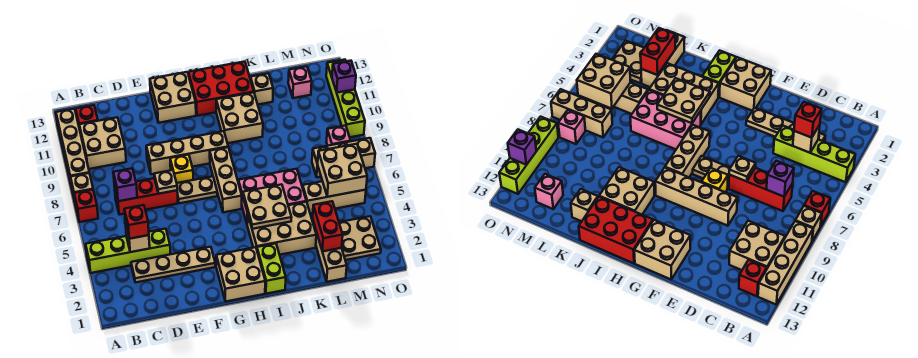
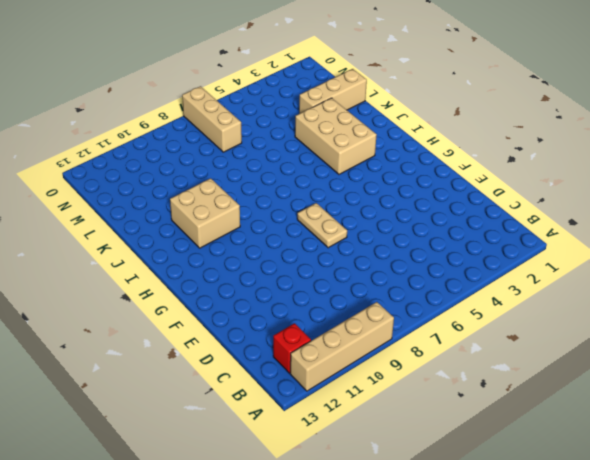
none -> lime brick A4:D4 level 1
none -> red brick A7 level 1
none -> tan brick A8 level 1
none -> tan brick B10:C11 level 1

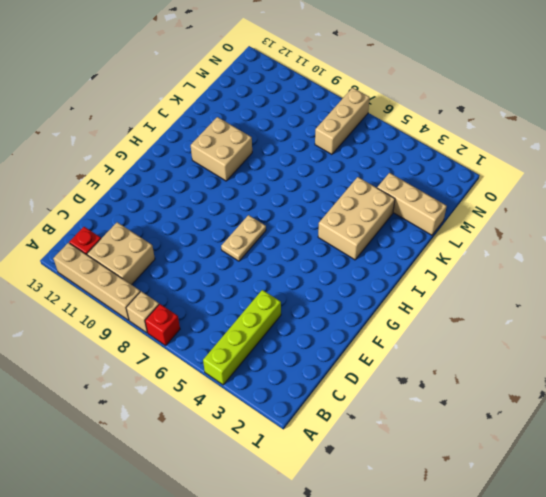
none -> tan plate C3:F3 level 1
none -> red brick C7:E7 level 1
none -> tan brick E9:H9 level 1
none -> yellow brick F8 level 1

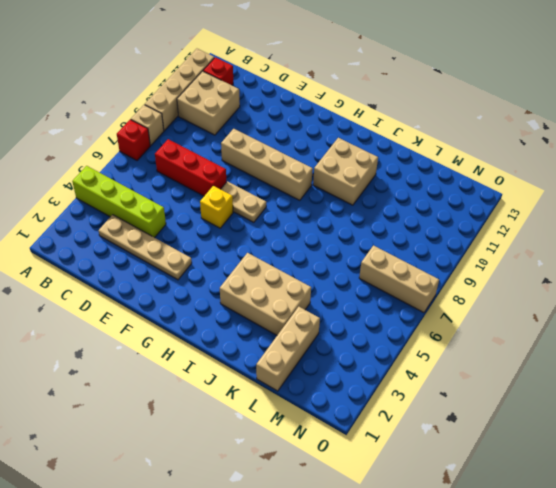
yellow brick F6 level 1 -> yellow brick F8 level 1
none -> tan brick F12:G13 level 1
none -> tan brick G1:H2 level 1
none -> tan brick H6:H8 level 1
none -> red brick H12:J13 level 1

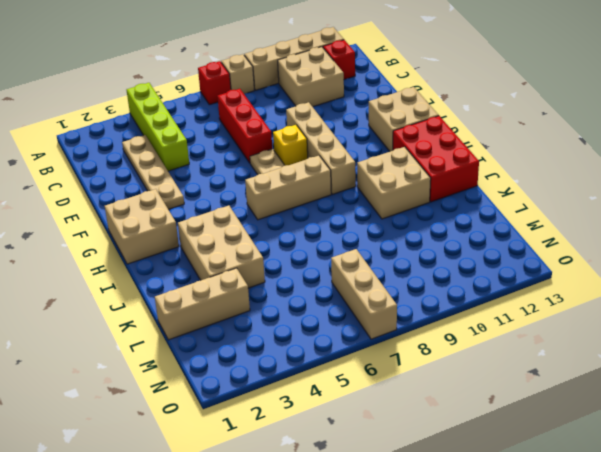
none -> lime brick I1:I2 level 1
none -> pink brick I5:K6 level 1
none -> tan brick K12 level 1
none -> tan brick L5:N5 level 1

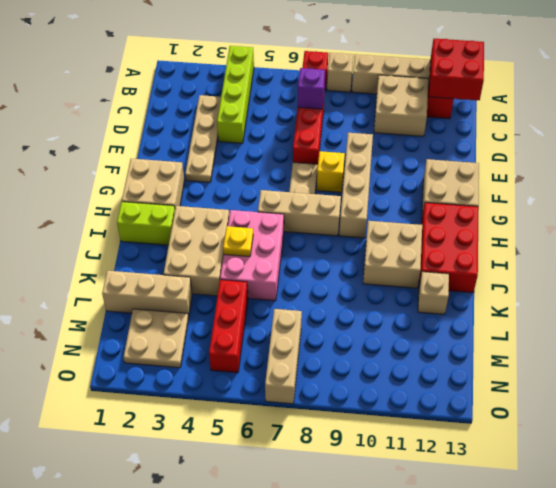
red brick A12:B13 level 2 -> none
yellow plate J5 level 2 -> tan plate I4:J5 level 2
red brick L5:N5 level 1 -> tan brick L5:N5 level 1
none -> pink brick M12 level 1
none -> pink brick N8 level 1
none -> lime brick O9:O12 level 1
none -> tan brick C4 level 2

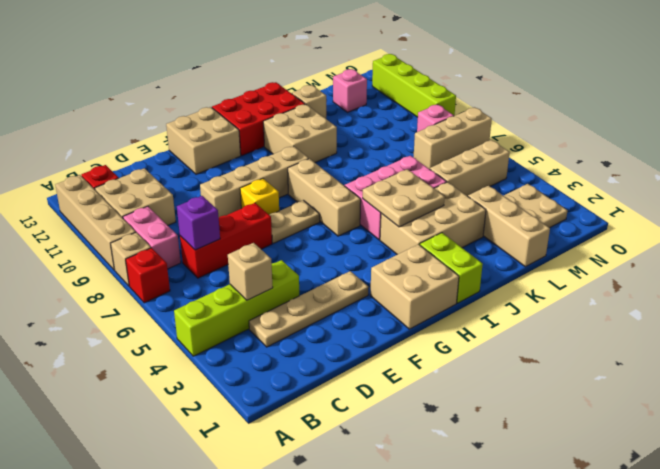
pink brick B8:B9 level 1 -> none
none -> tan plate E7 level 2
none -> red brick L2:L3 level 2
none -> tan brick M5:N6 level 2
none -> purple brick O11 level 2

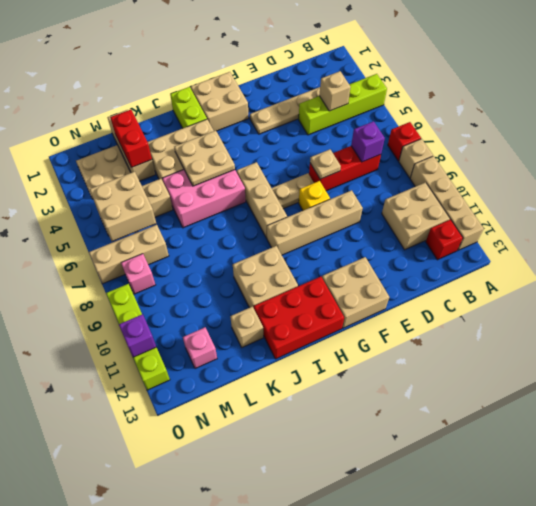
none -> red brick C4 level 3

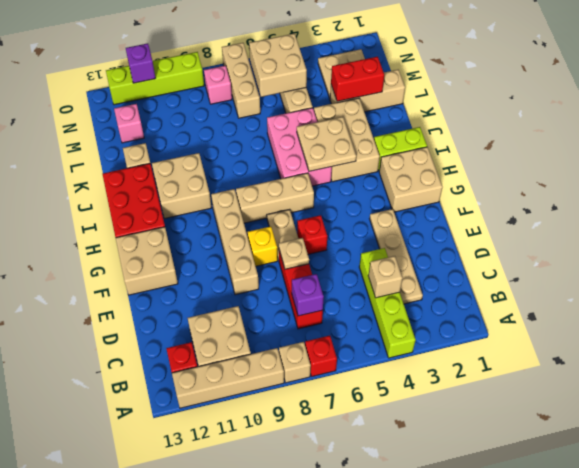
red brick F6 level 1 -> red brick C4 level 3

